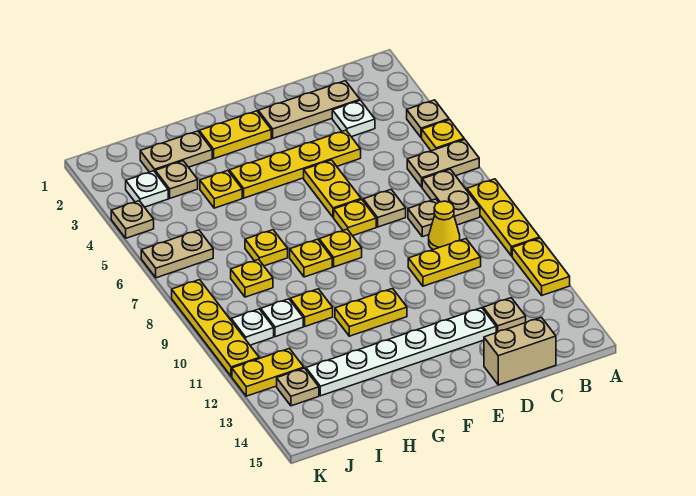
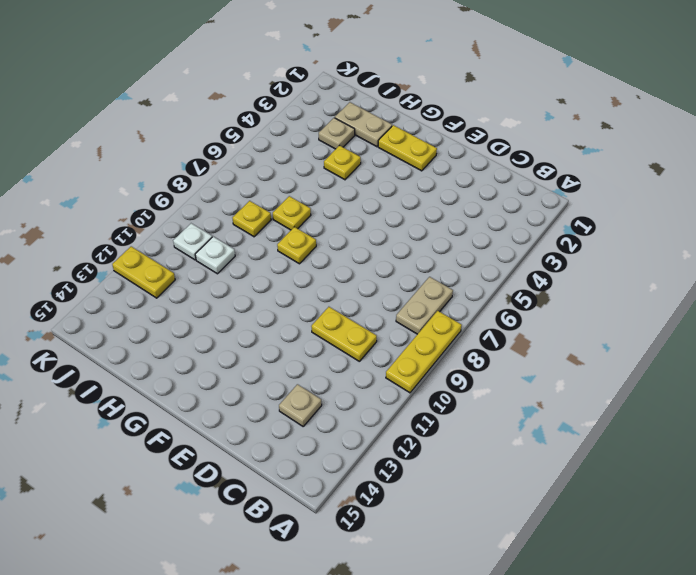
none -> tan plate A4 level 1
none -> yellow plate A5 level 1
none -> tan plate A6:B6 level 1
none -> yellow plate A11:A12 level 1

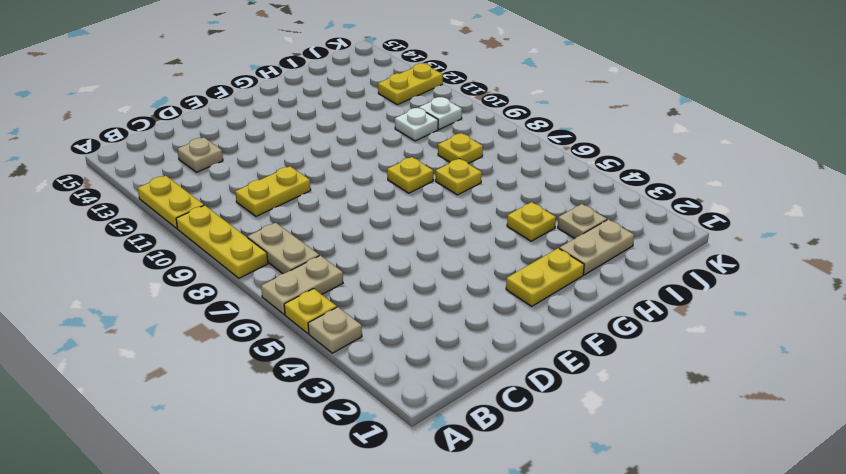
none -> tan plate C2:E2 level 1
none -> white plate C3 level 1
none -> tan plate C8 level 1
none -> yellow cone C9 level 1

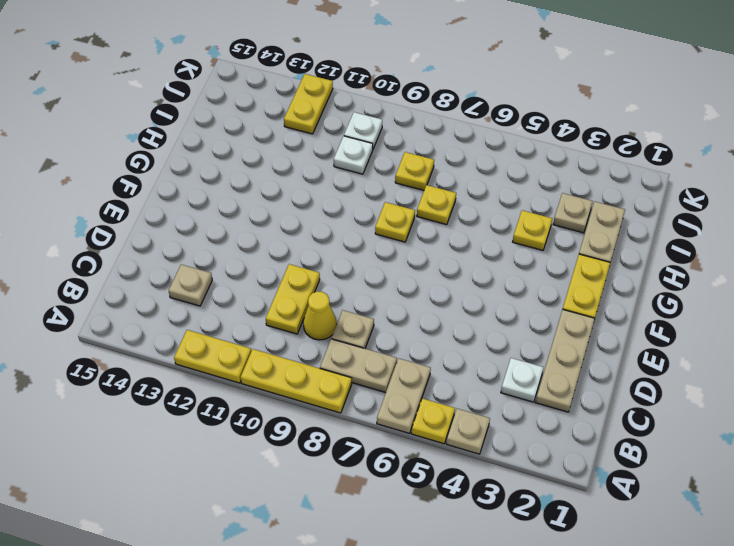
none -> tan brick C15:D15 level 1
none -> yellow plate D4:G4 level 1
none -> tan plate D7 level 1
none -> white plate D13:I13 level 1

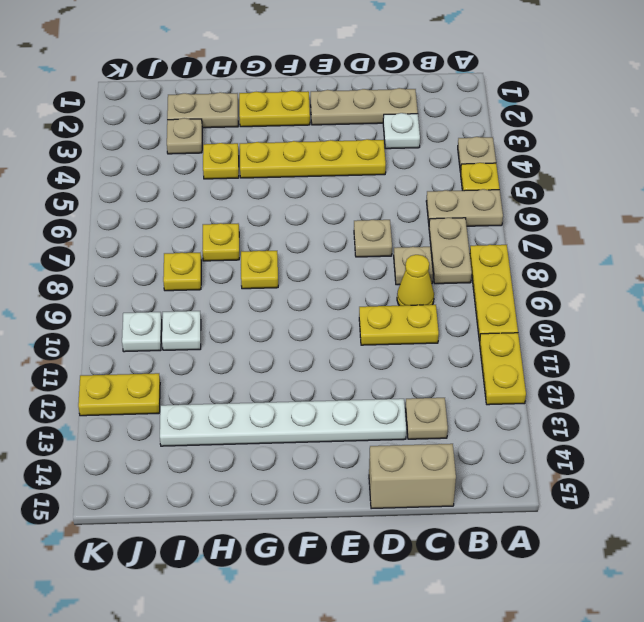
none -> yellow plate E5:E6 level 1
none -> yellow plate E7 level 1
none -> yellow plate F8 level 1
none -> yellow plate F11:G11 level 1

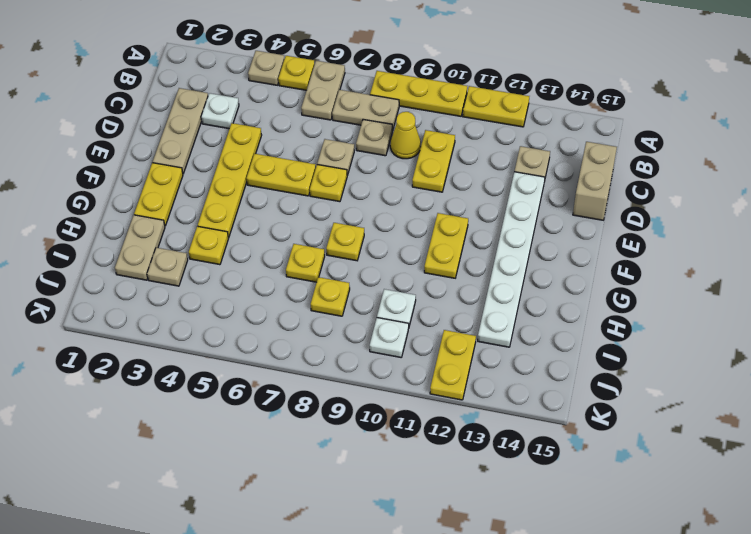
none -> yellow plate F8 level 1
none -> yellow plate H10 level 1
none -> white plate J3 level 1
none -> tan plate J6:K6 level 1

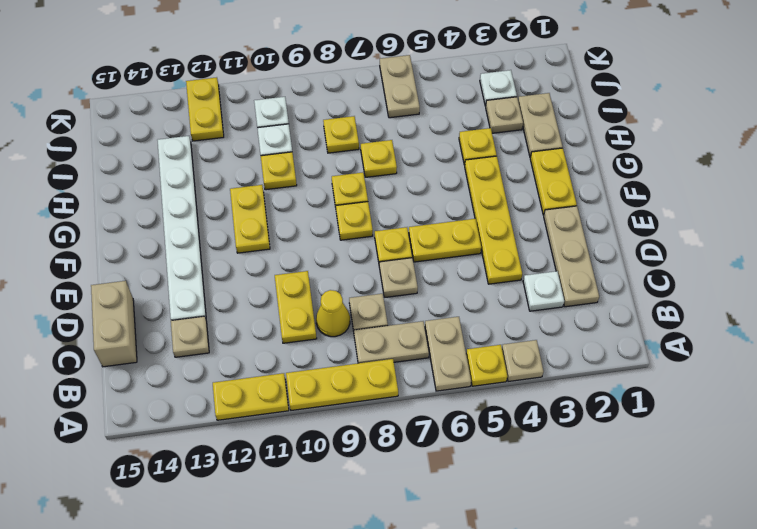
none -> tan plate J13 level 1
none -> tan plate K4 level 1
none -> yellow plate K8:K11 level 1

